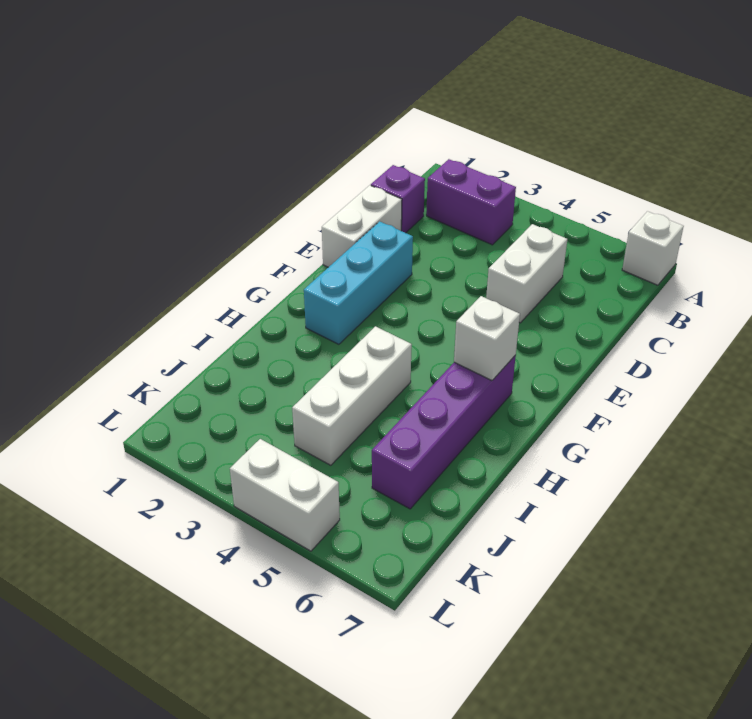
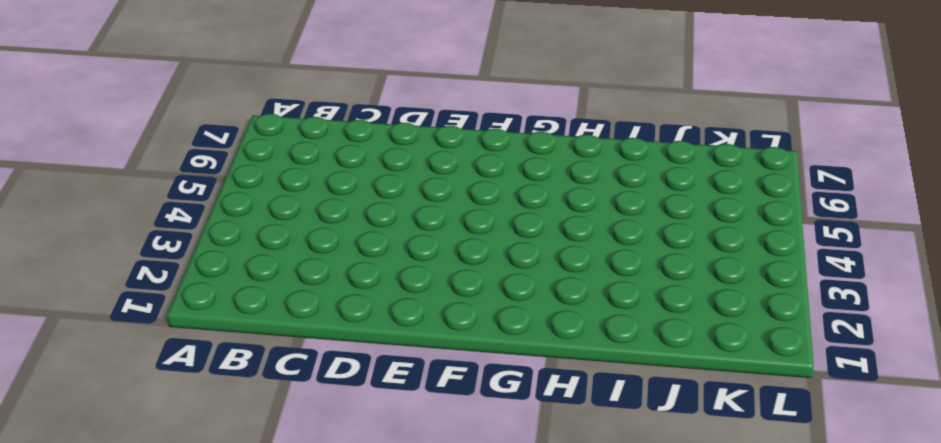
none -> white brick A7 level 1
none -> purple brick B2:B3 level 1

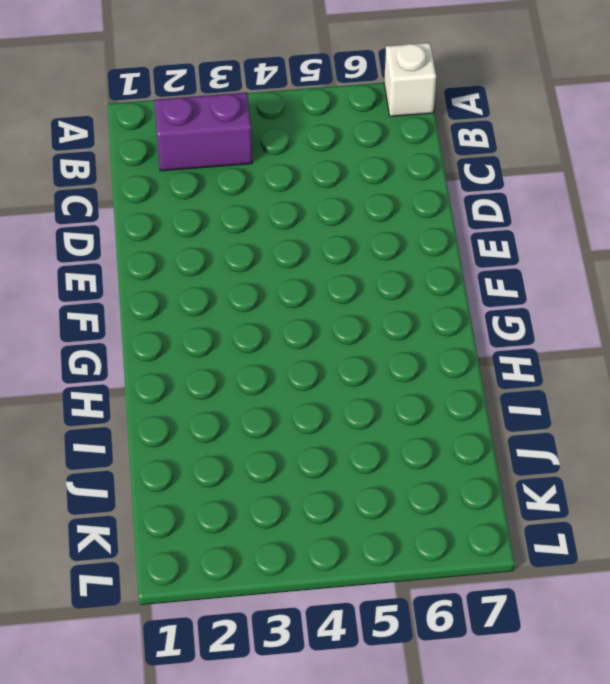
none -> purple brick C1 level 1
none -> white brick C5:D5 level 1

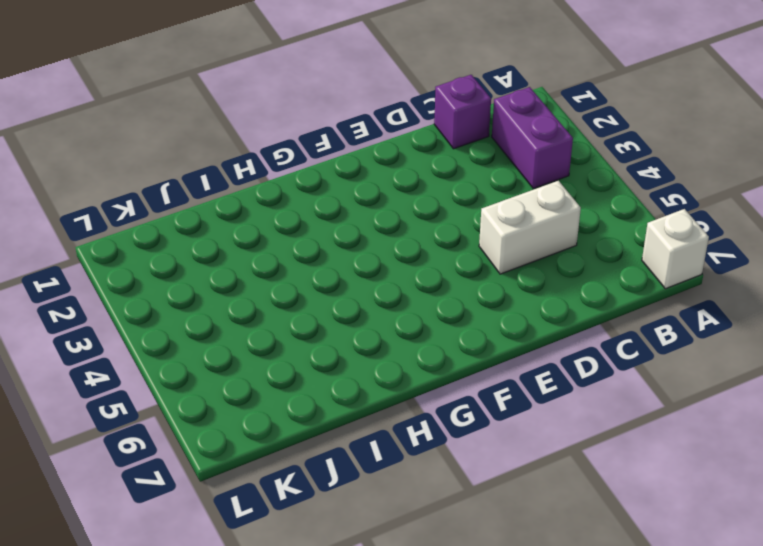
none -> white brick D1:E1 level 1
none -> cyan brick E2:G2 level 1

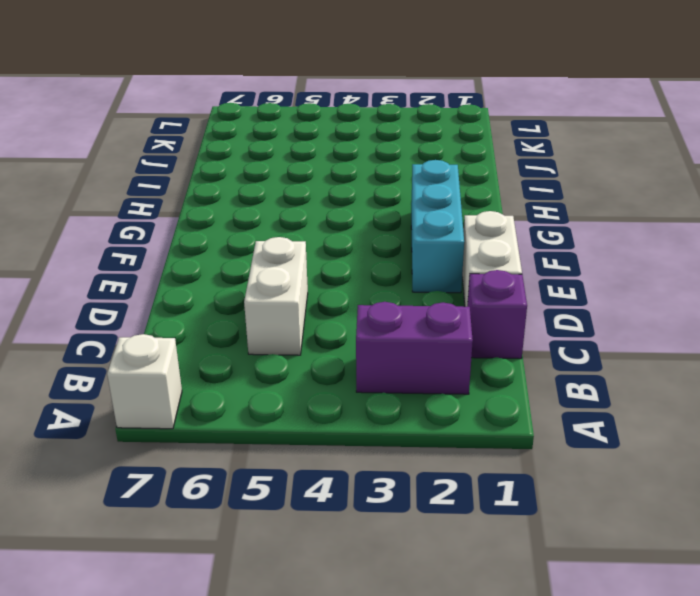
none -> purple brick G6:J6 level 1
none -> white brick H4:J4 level 1

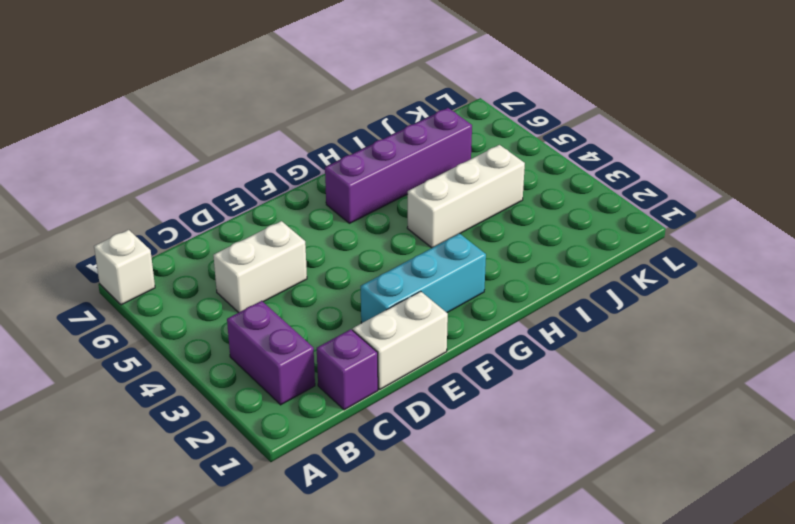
none -> white brick L4:L5 level 1
none -> white brick G6 level 2

